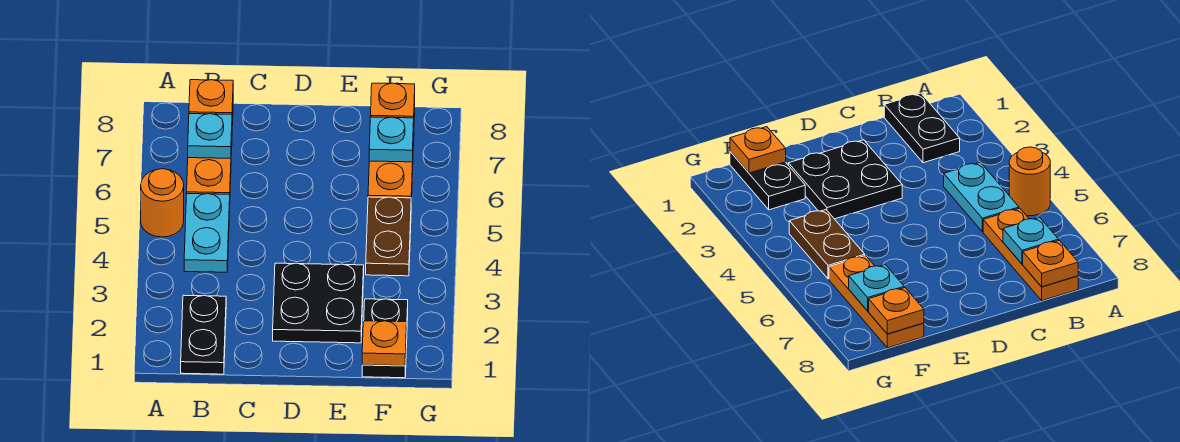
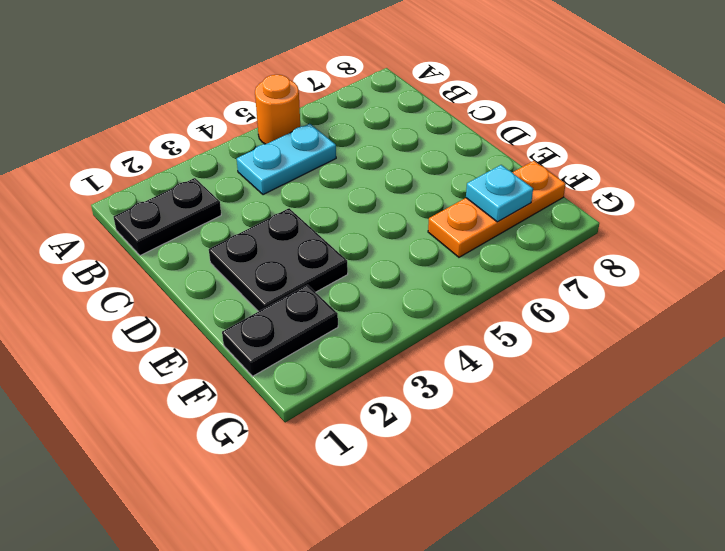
none -> orange plate B6:B8 level 1
none -> brown plate F4:F5 level 1
none -> cyan plate B7 level 2

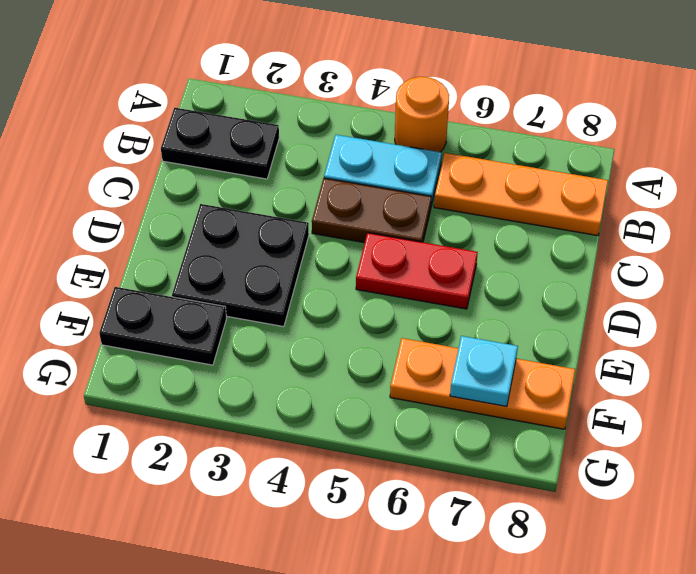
brown plate C4:C5 level 1 -> brown plate F4:F5 level 1
red plate D5:D6 level 1 -> none
none -> cyan plate B7 level 2
none -> orange plate B8 level 2
none -> orange plate F1 level 2

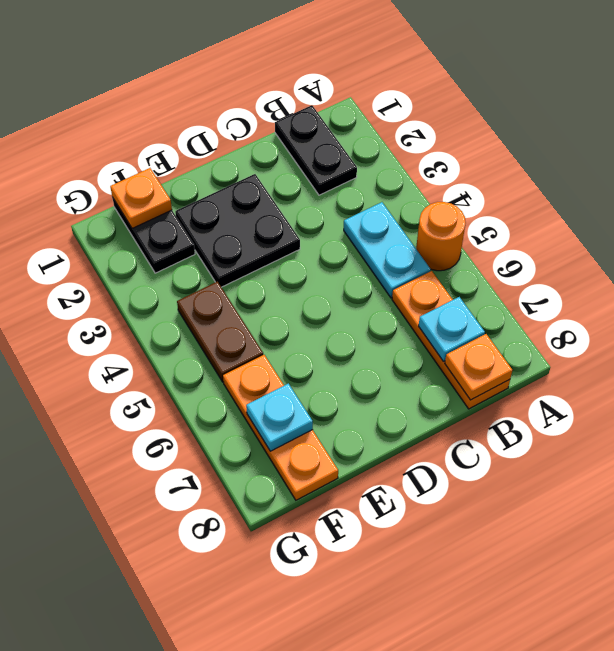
none -> orange plate F8 level 2

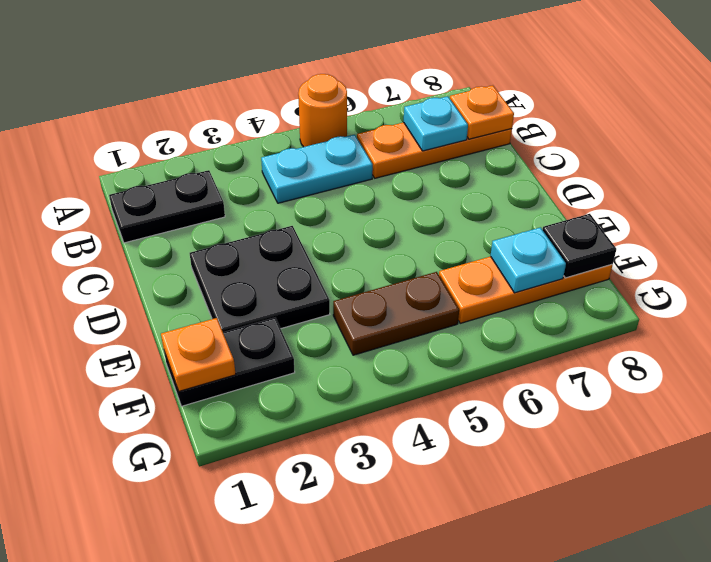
black plate F8 level 2 -> orange plate F8 level 2

